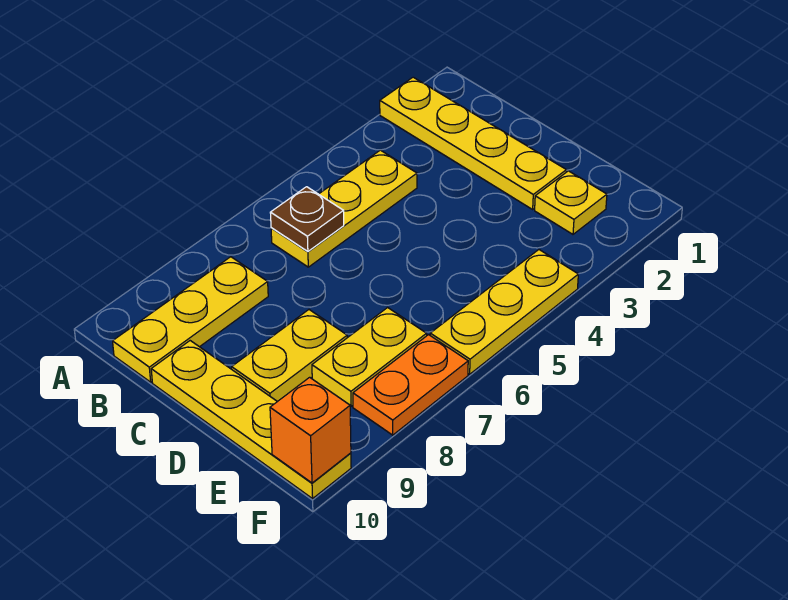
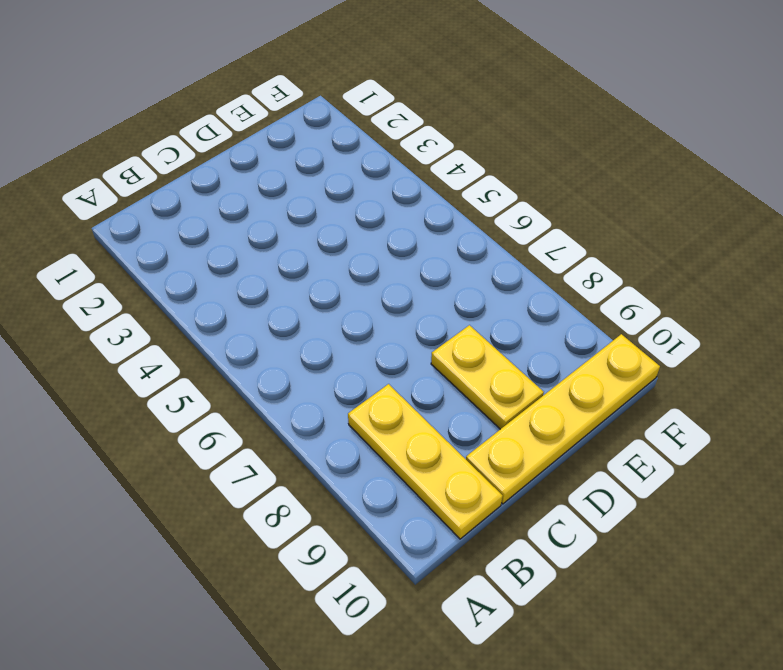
none -> yellow plate A2:D2 level 1
none -> yellow plate B4:B6 level 1

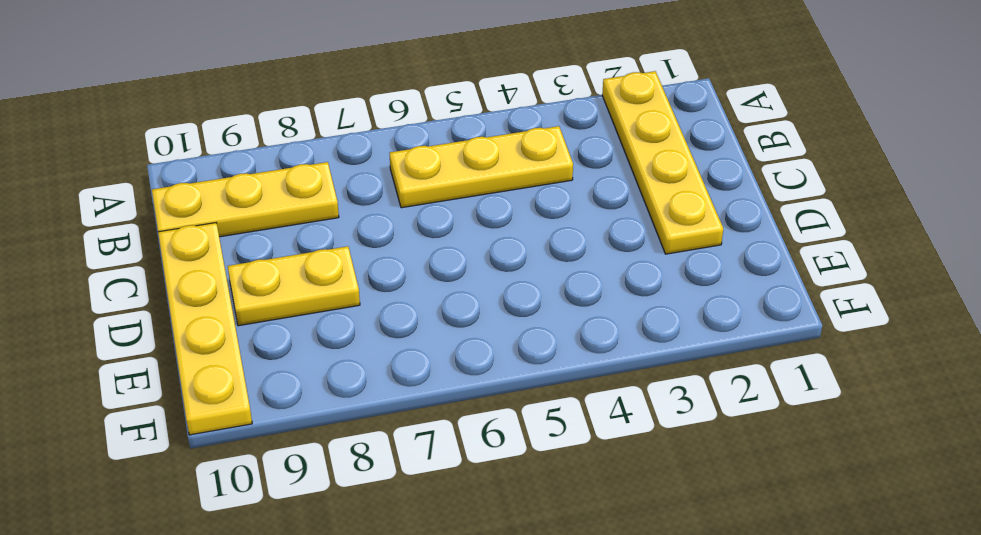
none -> yellow plate E2 level 1
none -> yellow plate E7:E8 level 1

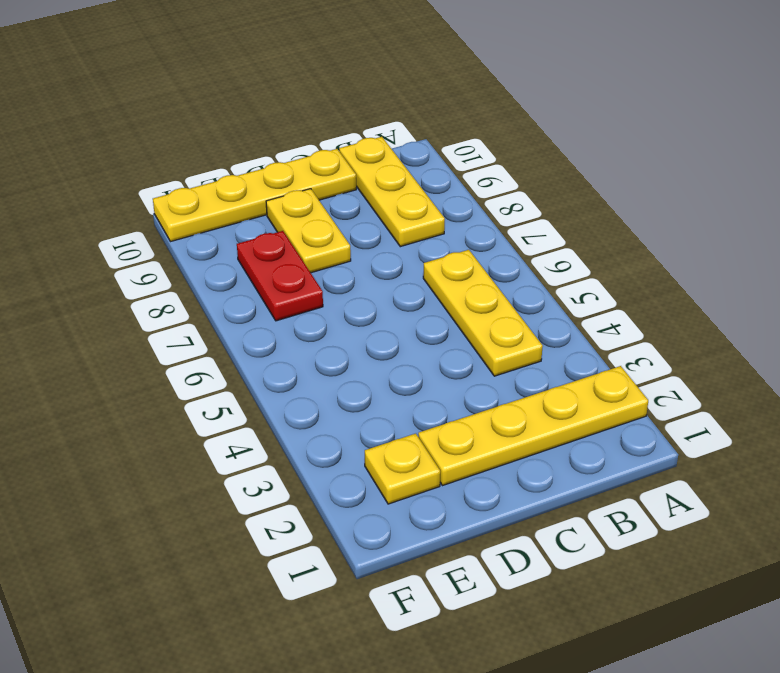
red plate E7:E8 level 1 -> yellow plate E7:E8 level 1
none -> yellow plate F4:F6 level 1
none -> orange plate F7:F8 level 1

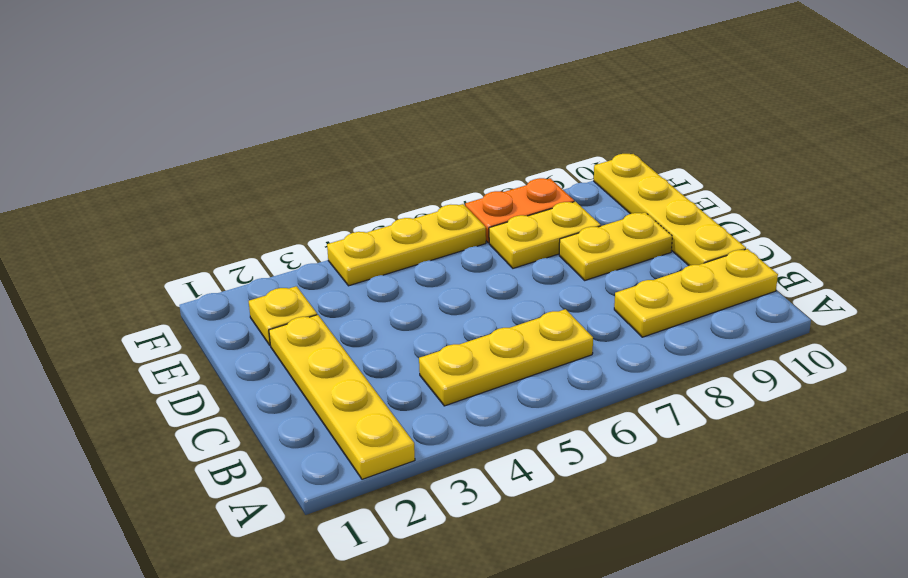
none -> brown plate B6 level 2
none -> orange brick F10 level 2

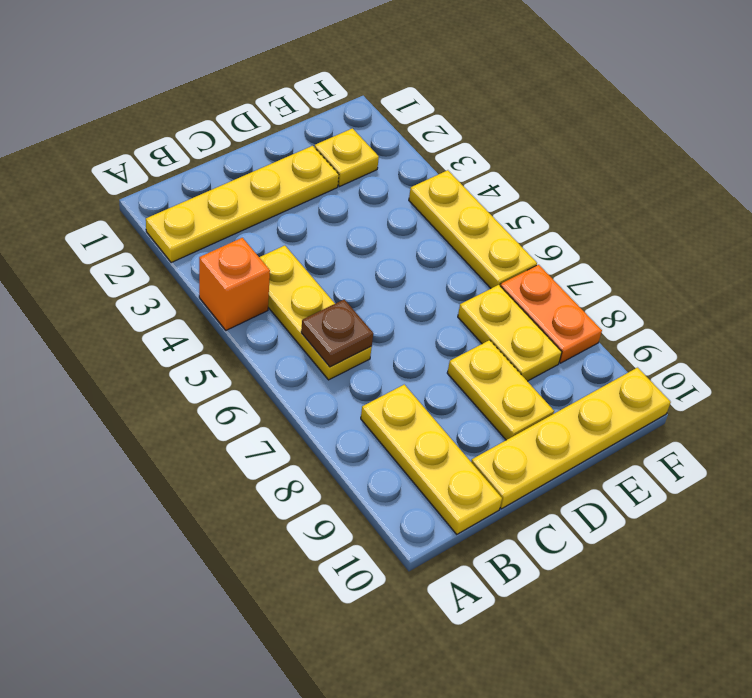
orange brick A4 level 1 -> orange brick F10 level 2

